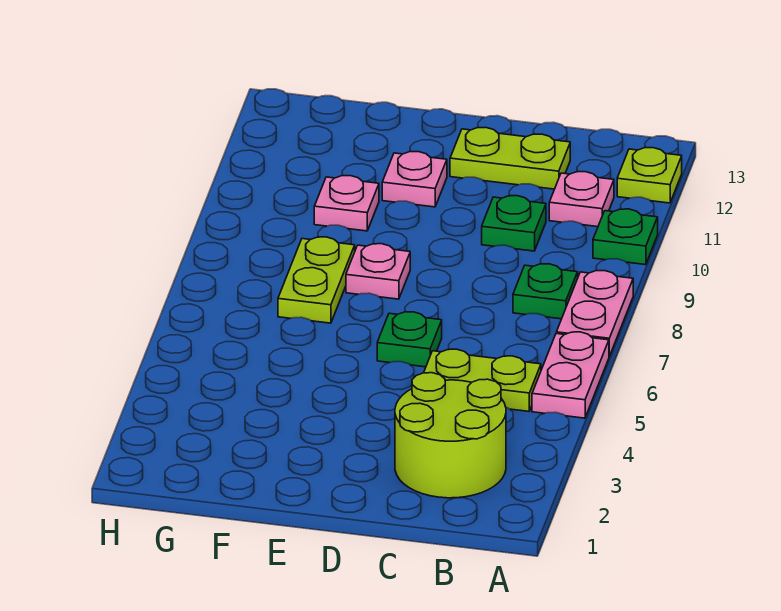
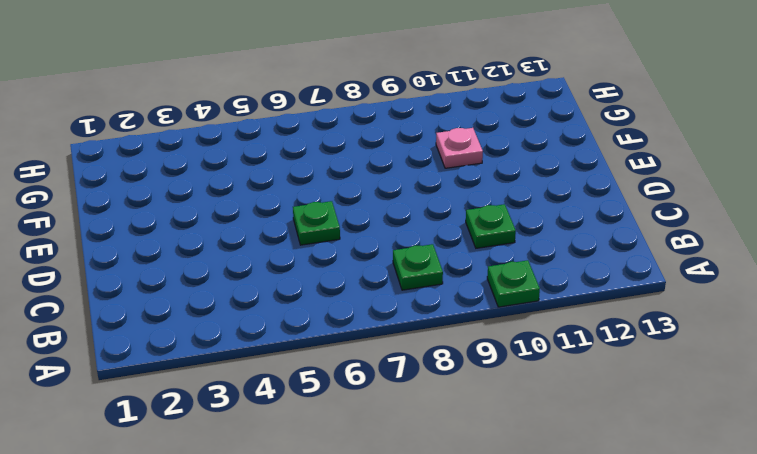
none -> pink plate A5:A6 level 1
none -> pink plate A7:A8 level 1
none -> lime plate A12 level 1

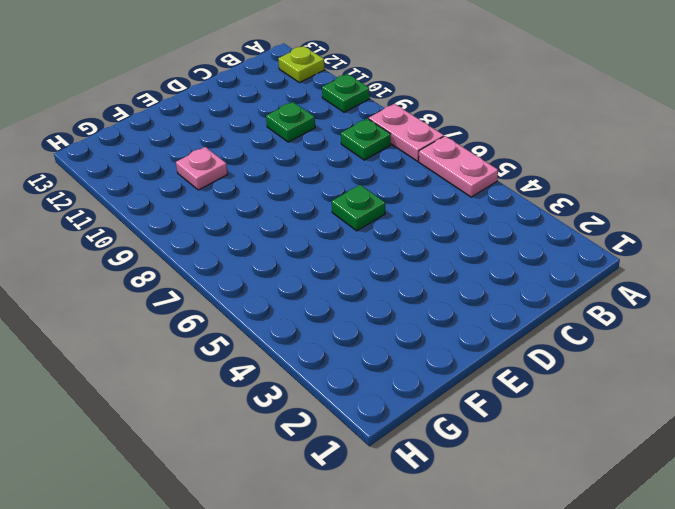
none -> lime round brick B2:C3 level 1
none -> lime plate B5:C5 level 1
none -> pink plate B11 level 1

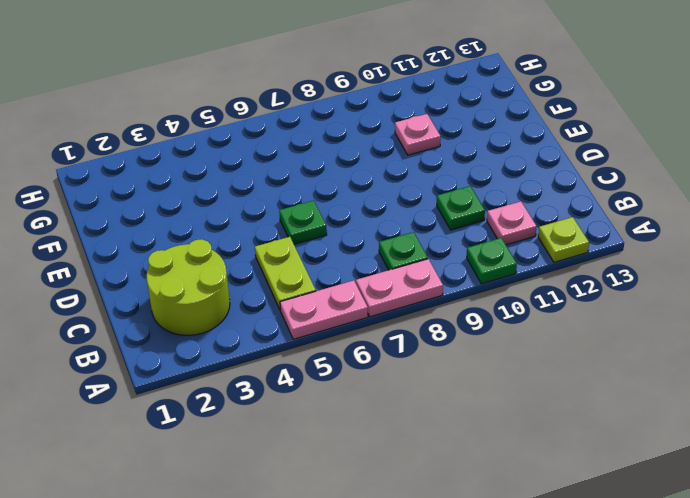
none -> lime plate C12:D12 level 1
none -> pink plate E8 level 1
none -> pink plate E11 level 1

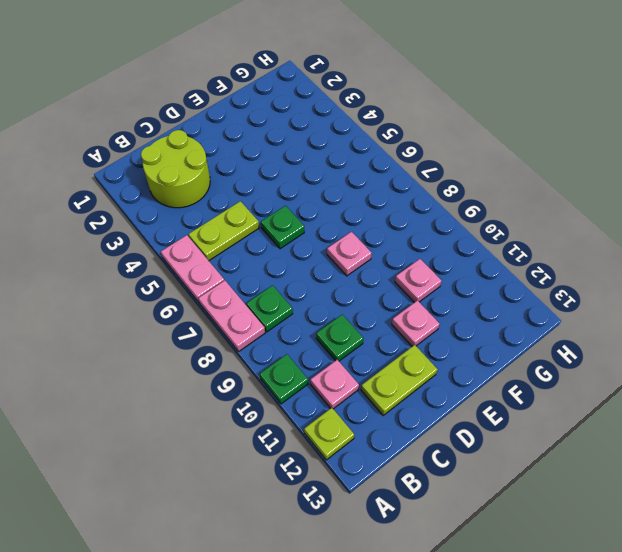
none -> lime plate F7:F8 level 1

